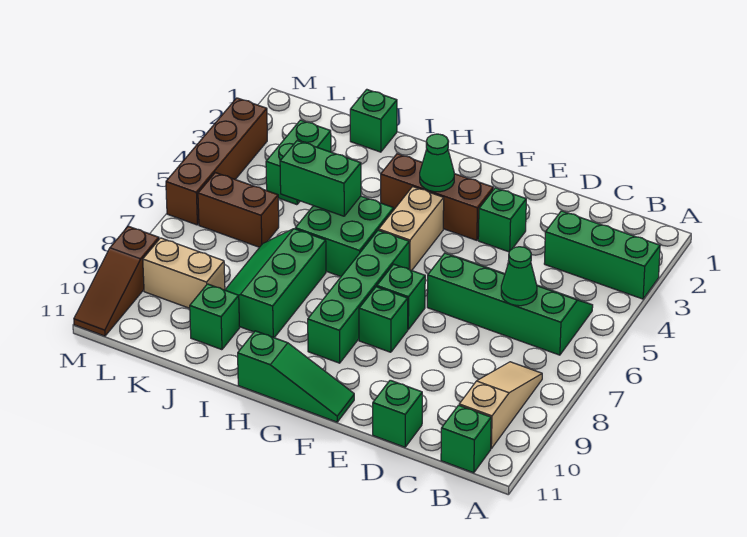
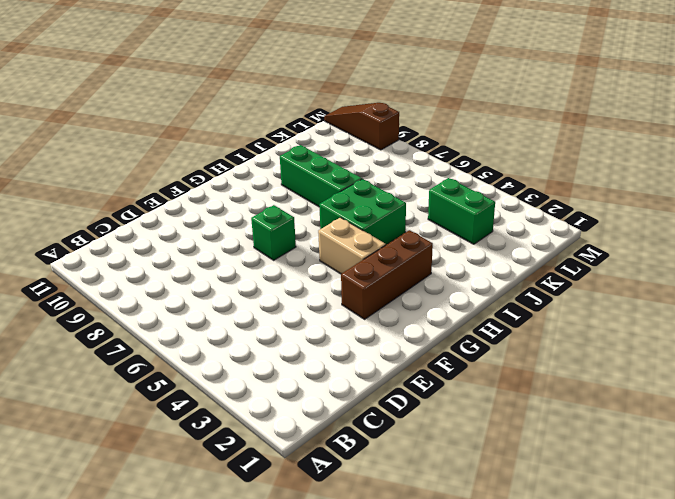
none -> green brick A3:C3 level 1
none -> green slope B5:E6 level 1 top 6
none -> tan slope B8:B10 level 1 top 10

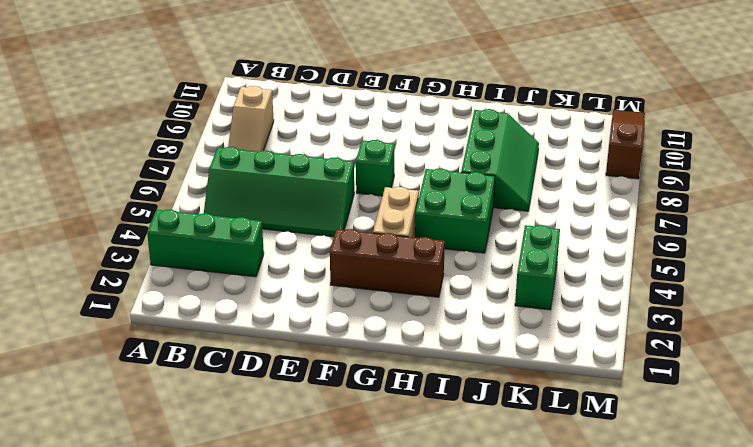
tan slope B8:B9 level 1 top 9 -> tan slope B8:B10 level 1 top 10
none -> green brick B11 level 1
none -> green brick D11 level 1
none -> green brick E3 level 1

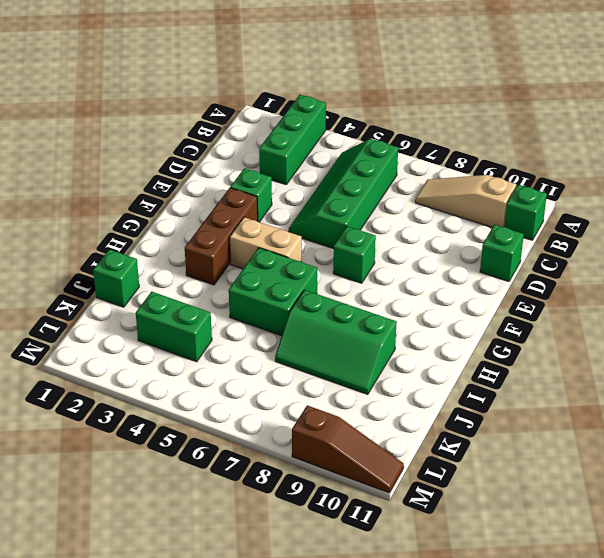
none -> green brick F8 level 1
none -> green slope F11:H11 level 1 top H
none -> green brick G6:G9 level 1

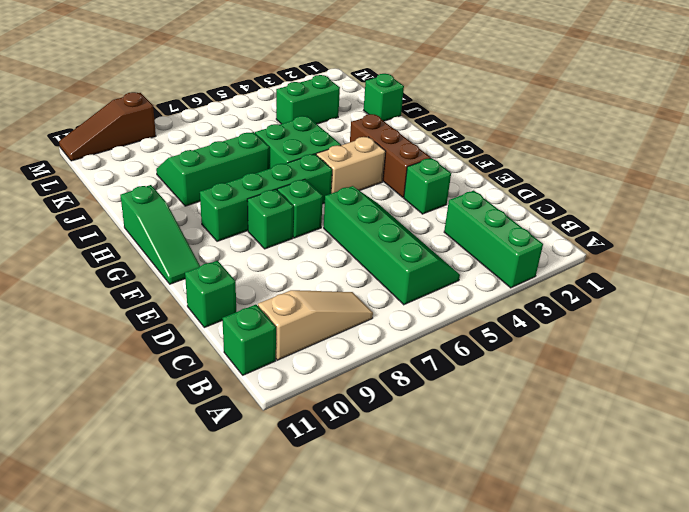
none -> green brick J10 level 1
none -> brown brick K6:L6 level 1
none -> tan brick K9:L9 level 1

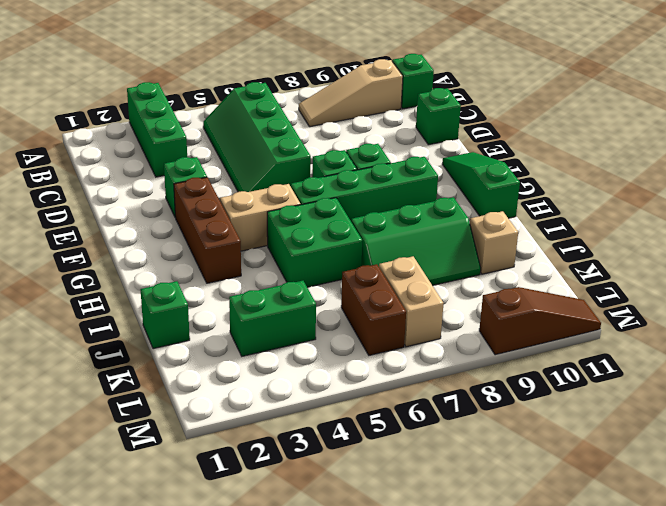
tan brick J10 level 1 -> green brick J10 level 1
tan brick K7:L7 level 1 -> tan brick K9:L9 level 1
none -> brown brick M3:M6 level 1
none -> green cone C6 level 2
none -> green cone G3 level 2

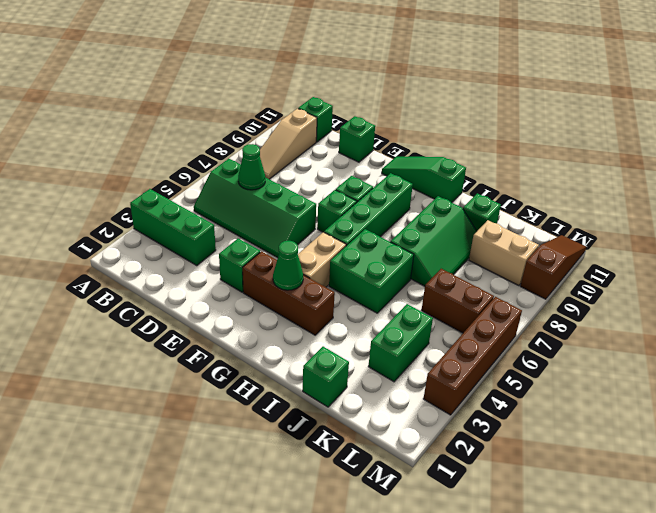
none -> green brick I5:J5 level 2

